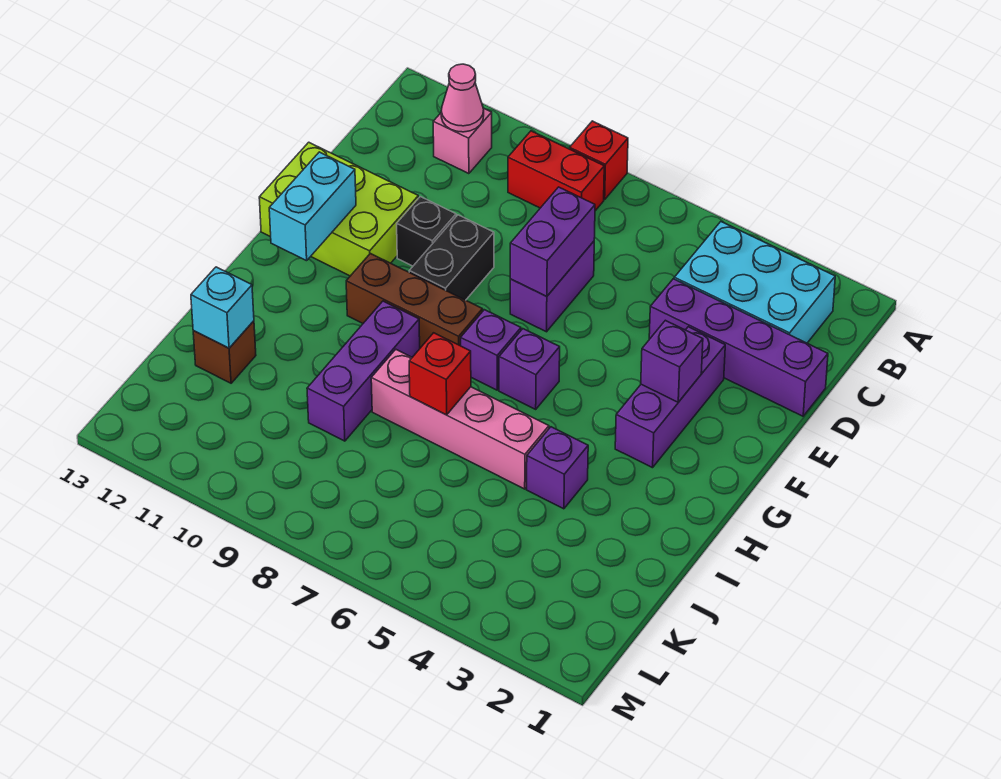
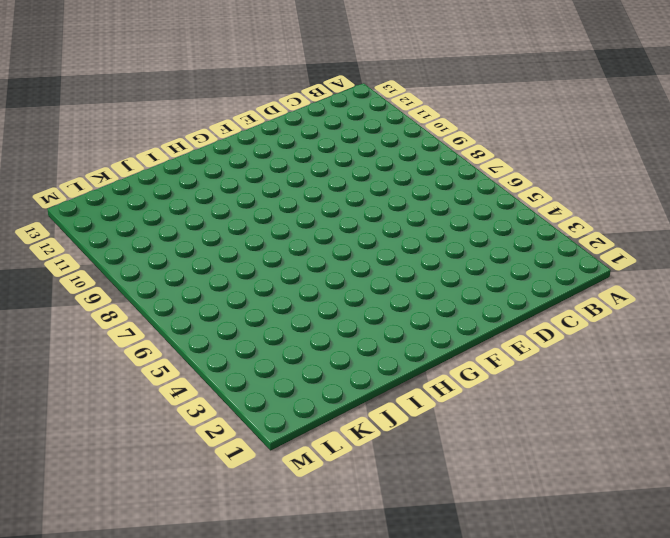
none -> red brick A8 level 1
none -> cyan brick B2:C4 level 1
none -> red brick B8:B9 level 1

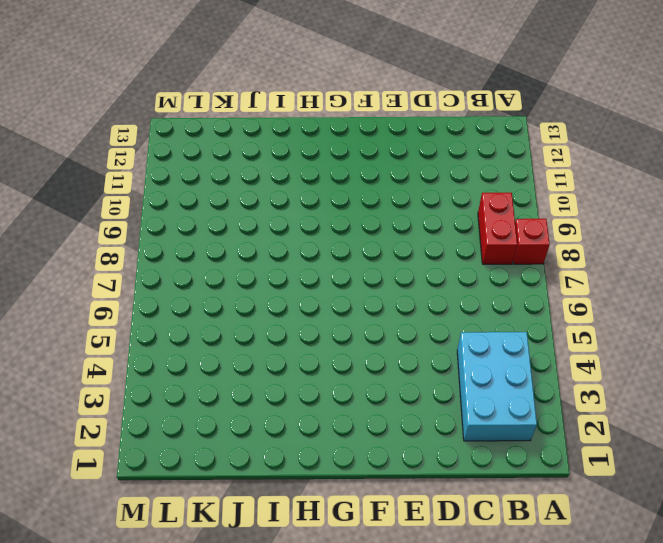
none -> pink brick B11 level 1
none -> purple brick D1:D4 level 1
none -> purple brick D7:E7 level 1

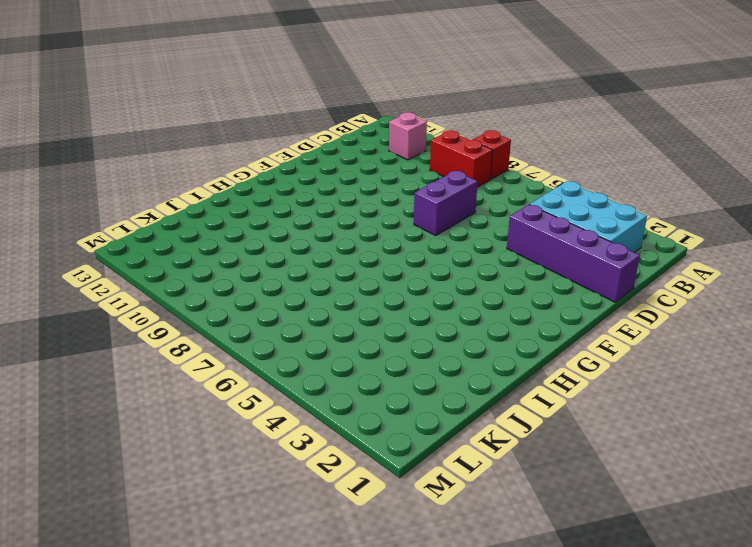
none -> purple brick E3:G3 level 1
none -> black brick E9:F9 level 1
none -> black brick E10 level 1

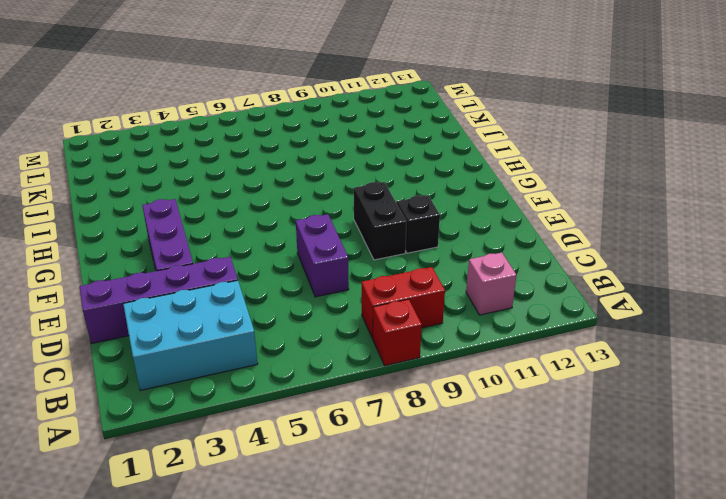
none -> lime brick E11:F13 level 1
none -> purple brick G6 level 1
none -> purple brick G7 level 1

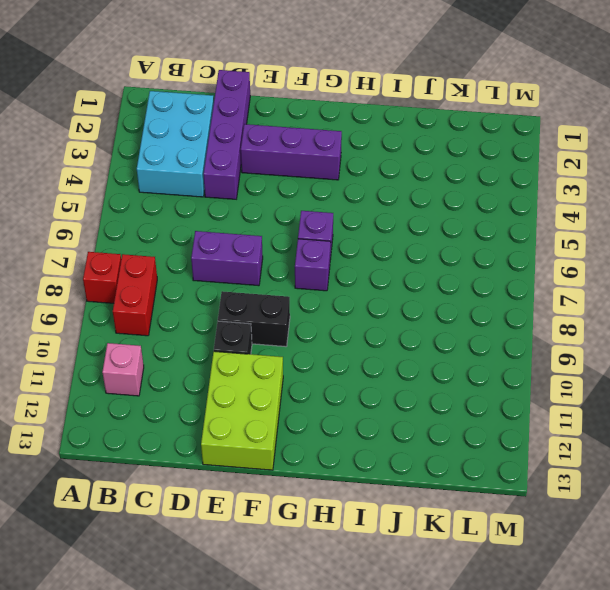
none -> brown brick G8:G10 level 1
none -> purple brick H9:J9 level 1
none -> purple brick I4 level 1

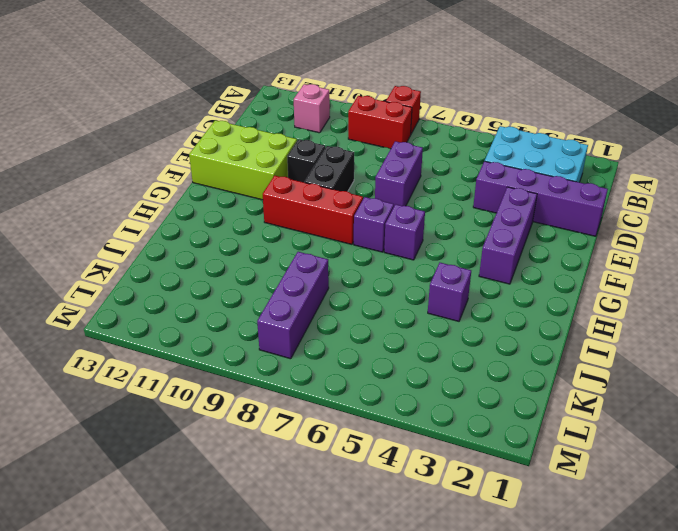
red brick G8:G10 level 1 -> brown brick G8:G10 level 1
purple brick J8:L8 level 1 -> purple brick H9:J9 level 1
none -> pink brick I5:I8 level 1
none -> brown brick J12 level 1
none -> pink cone B11 level 2

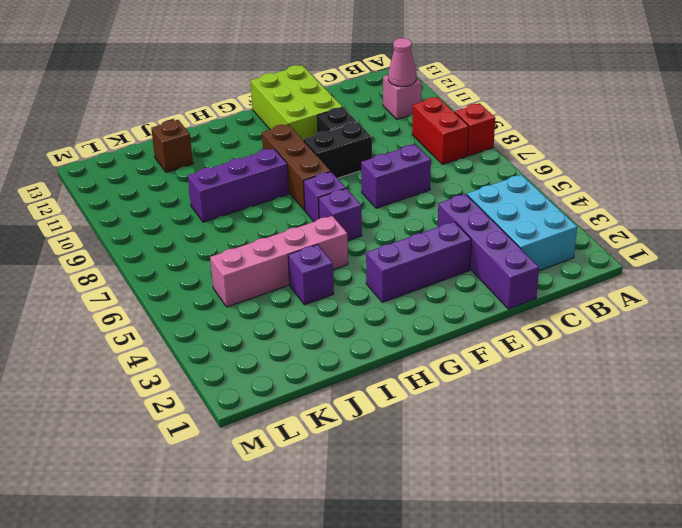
pink brick H5:K5 level 1 -> pink brick I5:I8 level 1
none -> purple brick D7:E7 level 2
none -> purple brick F3 level 2
none -> cyan brick F12:G12 level 2

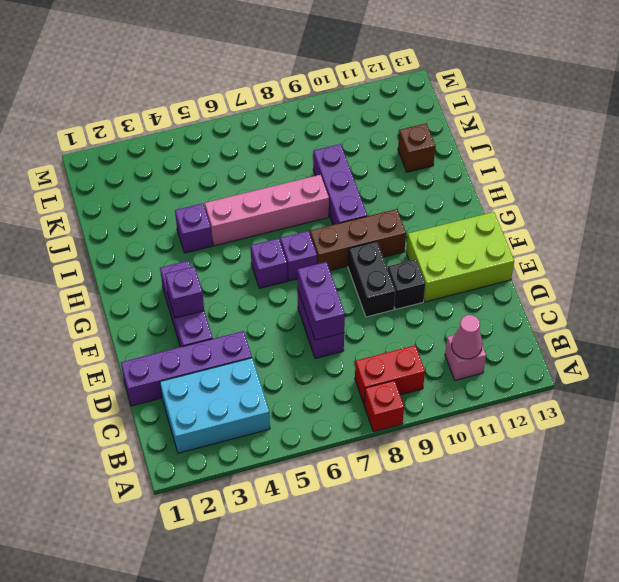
none -> cyan brick F12:G12 level 2
none -> red brick I7 level 2
none -> cyan brick J12 level 2

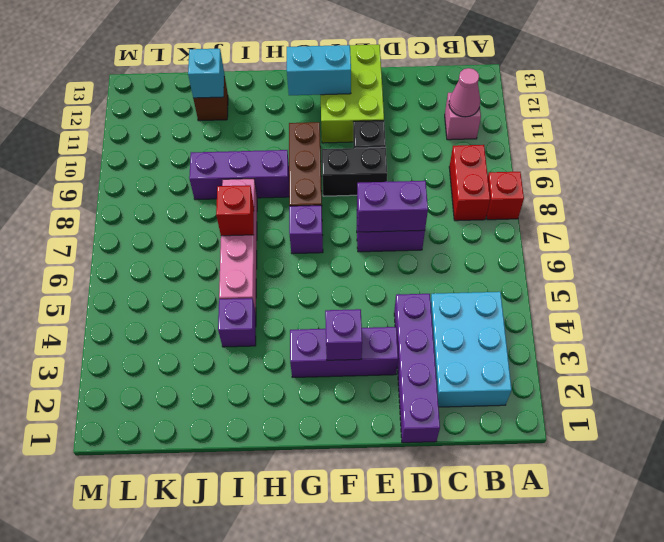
none -> purple brick G6 level 1

